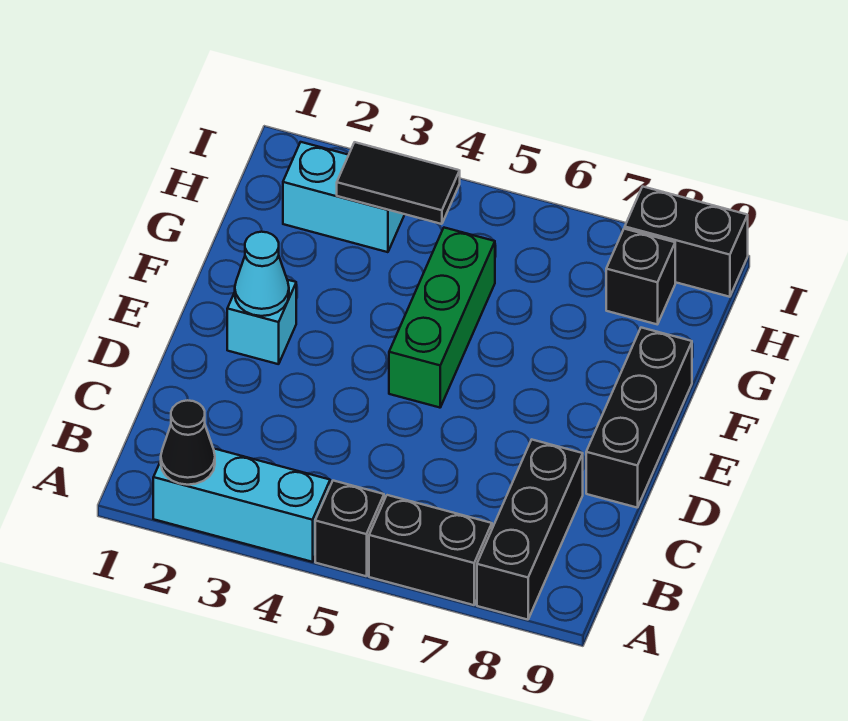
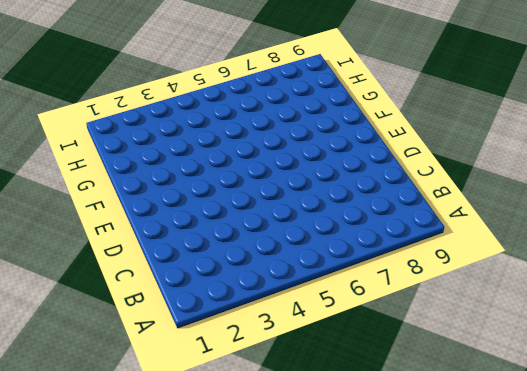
none -> cyan brick A2:A4 level 1
none -> black brick A5 level 1
none -> black brick A6:A7 level 1

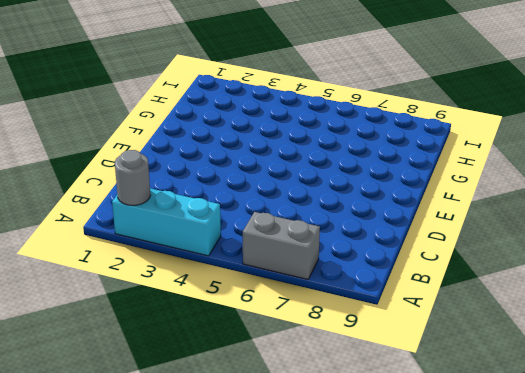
grey round brick A2 level 2 -> black cone A2 level 2
grey brick A6:A7 level 1 -> black brick A6:A7 level 1
none -> black brick A5 level 1
none -> black brick A8:C8 level 1
none -> black brick D9:F9 level 1

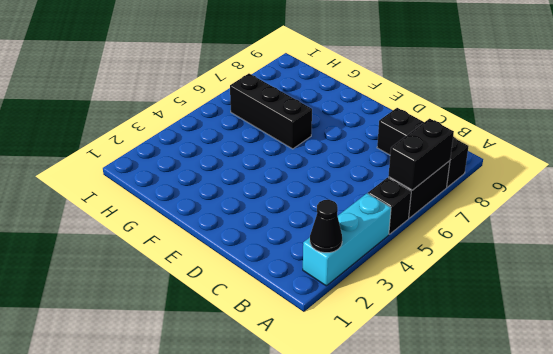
black brick A6:A7 level 2 -> black brick I8:I9 level 1
black brick F6:H6 level 1 -> black brick D9:F9 level 1
none -> cyan brick E2 level 1
none -> green brick E5:G5 level 1
none -> cyan brick H2:H3 level 1

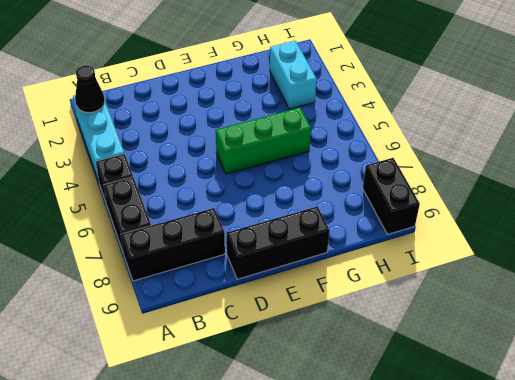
none -> cyan brick E2 level 1
none -> black brick H8 level 1
none -> cyan cone E2 level 2

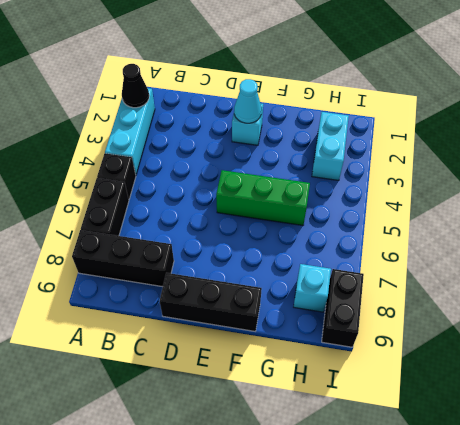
cyan brick H8 level 1 -> black brick H8 level 1
none -> black tile H3:H4 level 2

